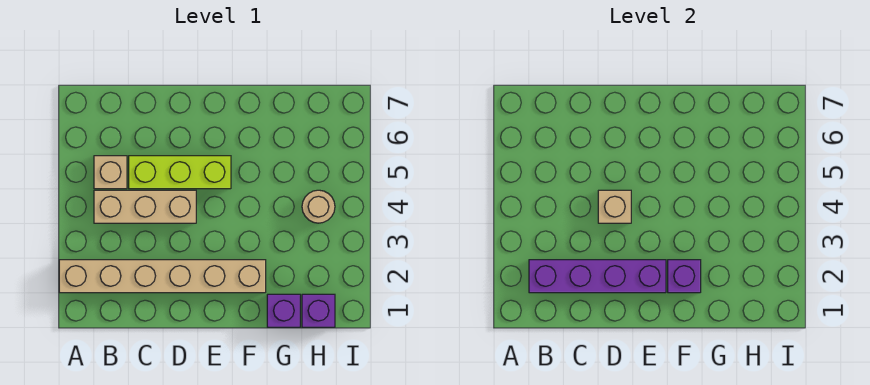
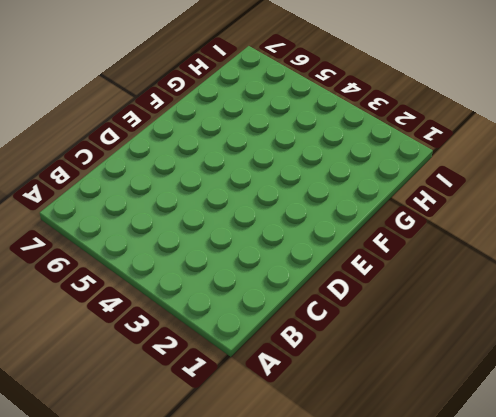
none -> tan brick A2:F2 level 1
none -> tan brick B4:D4 level 1

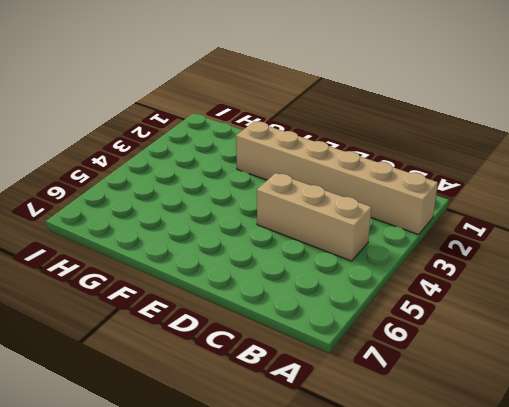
none -> tan brick B5 level 1
none -> lime brick C5:E5 level 1

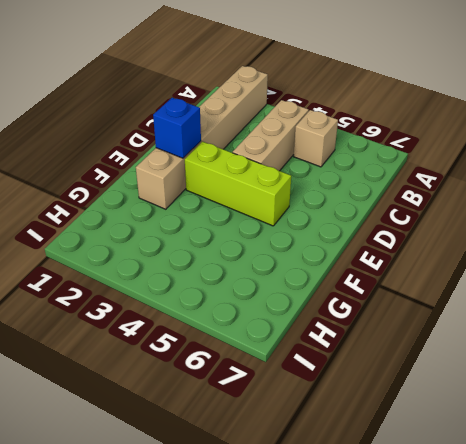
blue brick E2 level 2 -> purple brick B2:E2 level 2
lime brick E3:E5 level 1 -> lime brick C5:E5 level 1
none -> purple brick G1 level 1
none -> purple brick H1 level 1

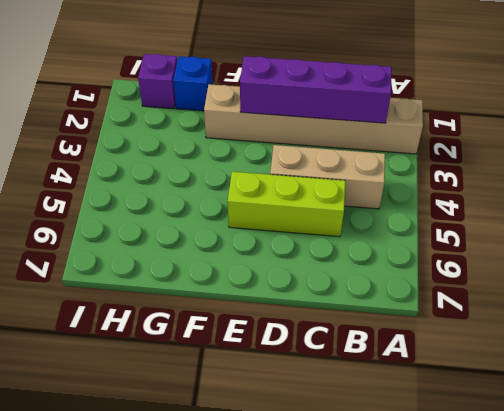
blue brick G1 level 1 -> purple brick G1 level 1
none -> tan brick B5 level 1
none -> tan round brick H4 level 1

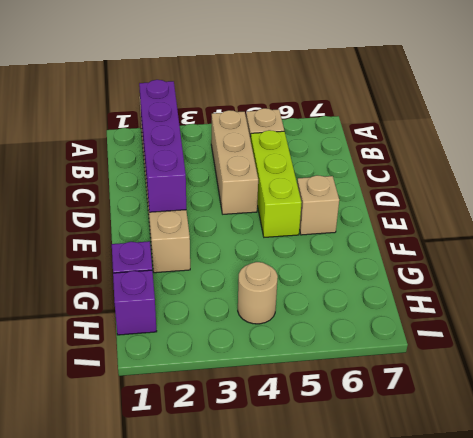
tan brick E6 level 1 -> tan brick D4 level 2
none -> purple brick F2 level 2

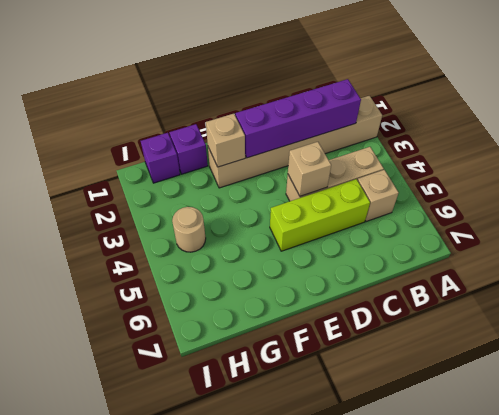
tan brick F2 level 2 -> purple brick F2 level 2

